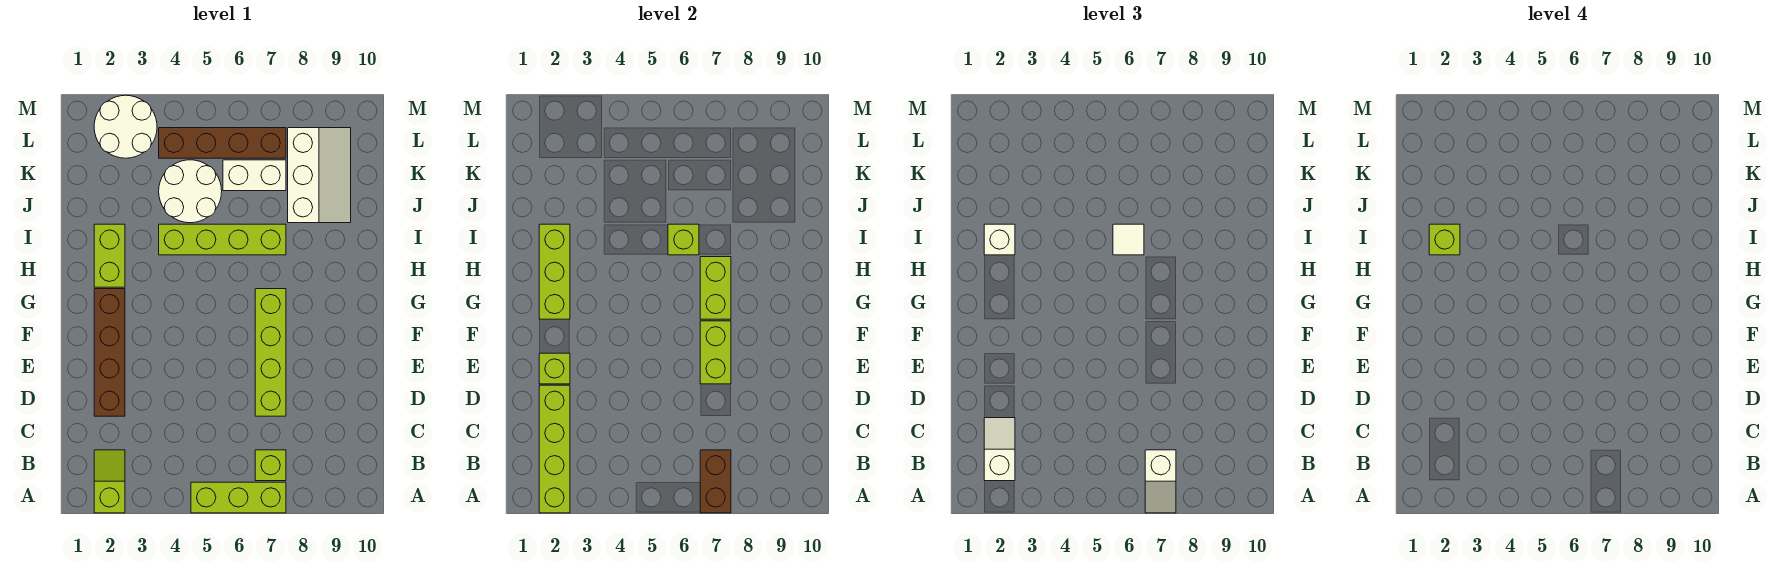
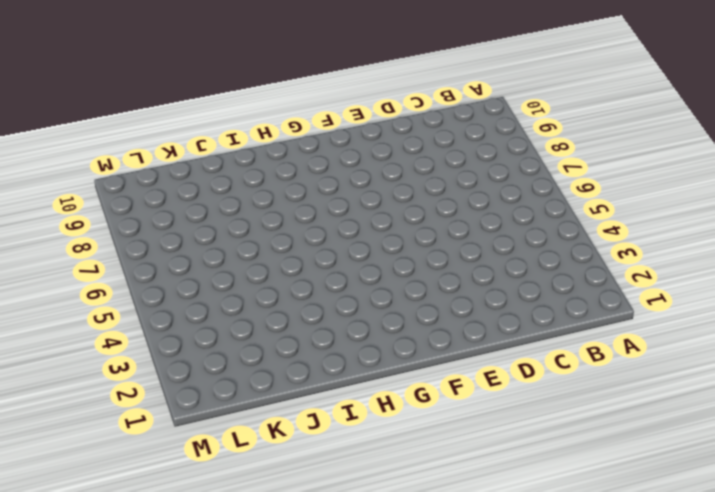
none -> lime slope A2:B2 level 1 top A
none -> lime brick A5:A7 level 1
none -> lime brick B7 level 1

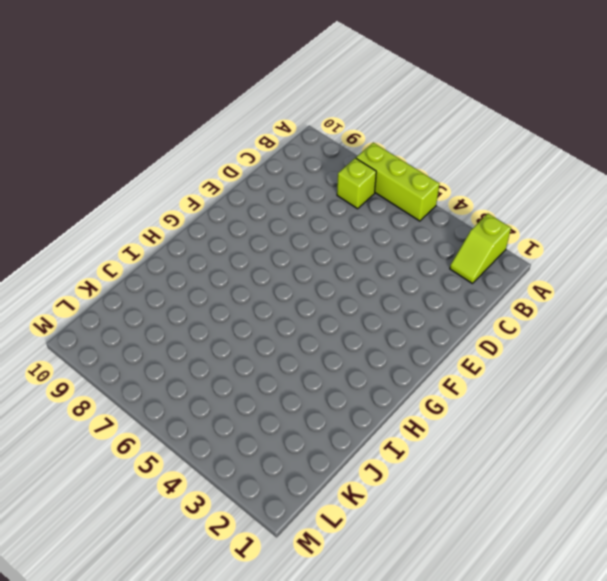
none -> brown brick D2:G2 level 1
none -> lime brick D7:G7 level 1
none -> lime brick H2:I2 level 1

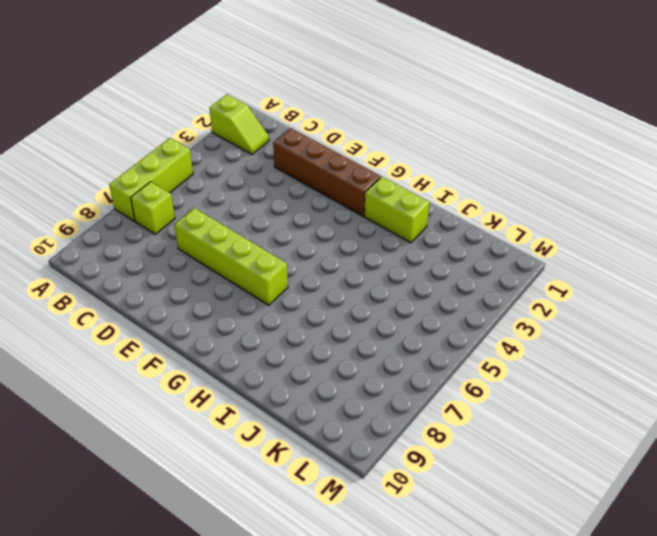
none -> lime brick I4:I7 level 1
none -> white round brick J4:K5 level 1
none -> white slope J8:L9 level 1 top 8

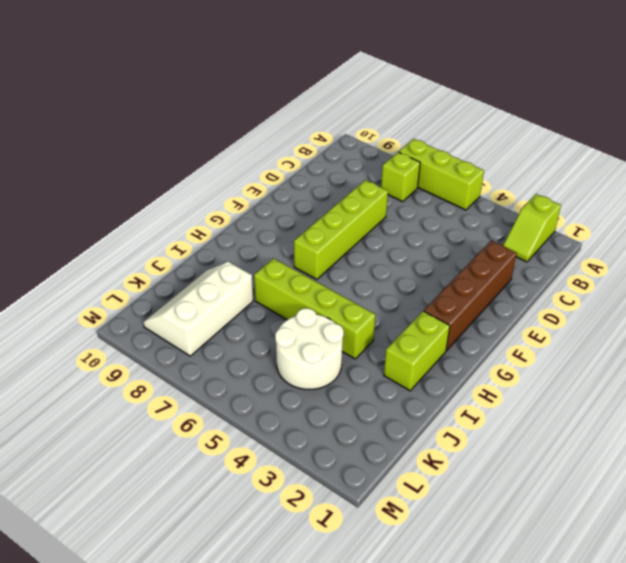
none -> white brick K6:K7 level 1
none -> white round brick L2:M3 level 1
none -> brown brick L4:L7 level 1

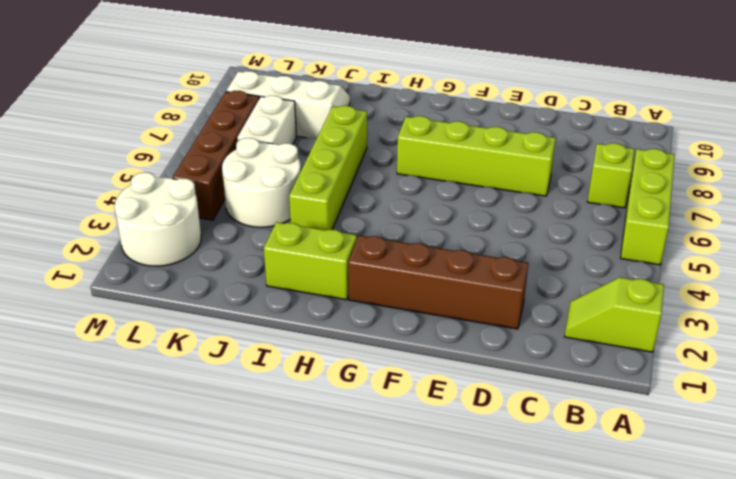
none -> lime brick A2:D2 level 2
none -> brown brick A7:B7 level 2
none -> lime brick E2 level 2

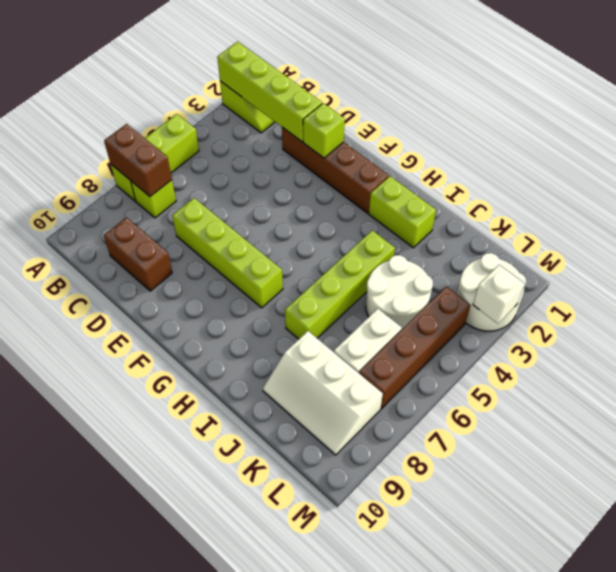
brown brick C9:D9 level 1 -> none
white brick M3 level 2 -> white brick I2 level 3
none -> lime brick E7:F7 level 2
none -> lime brick G2:I2 level 2
none -> lime brick G7:H7 level 2

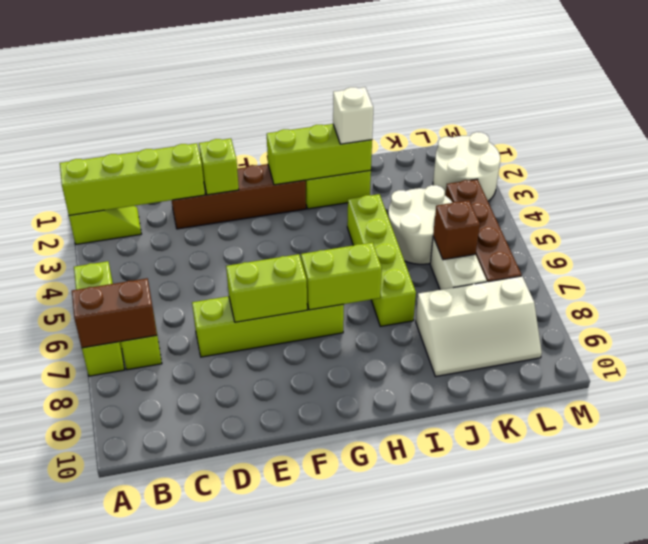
brown brick K6 level 2 -> none
none -> lime brick I6 level 2
none -> white slope A7:B7 level 3 top B
none -> white slope B2:C2 level 3 top B

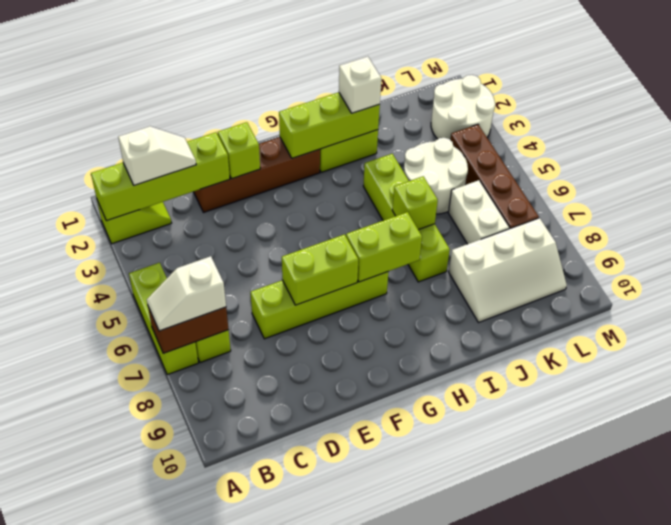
none -> white tile I6 level 3
none -> lime brick I2 level 4

